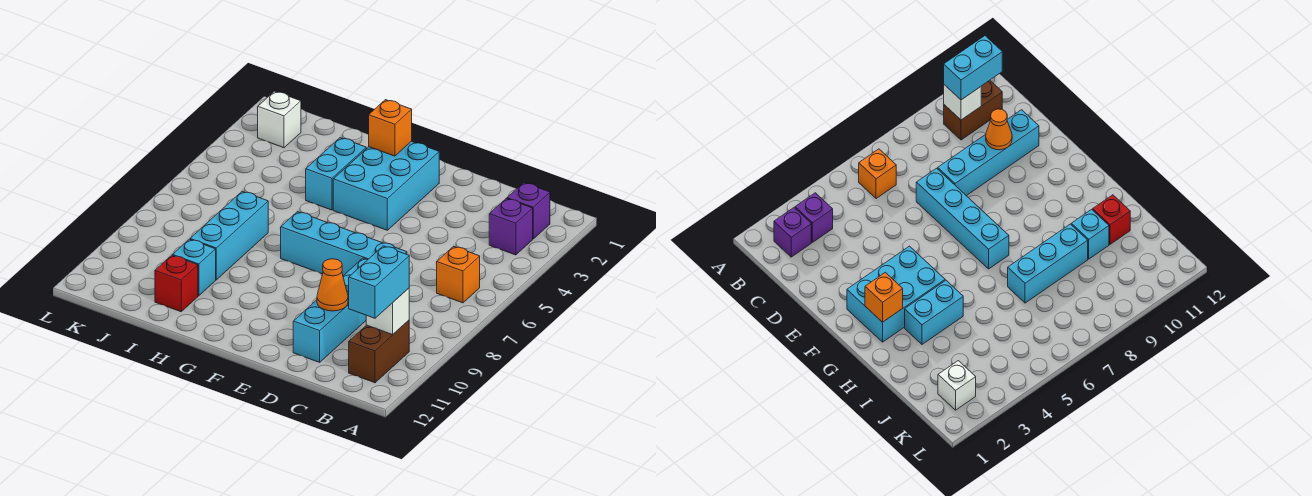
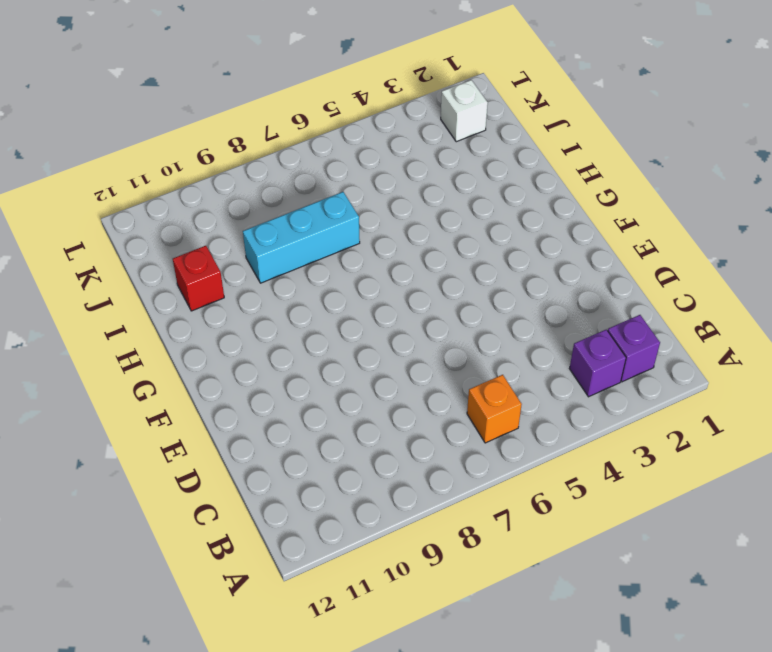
none -> brown brick B10:B11 level 1
none -> cyan brick D7:G7 level 1
none -> cyan brick D8:D11 level 1

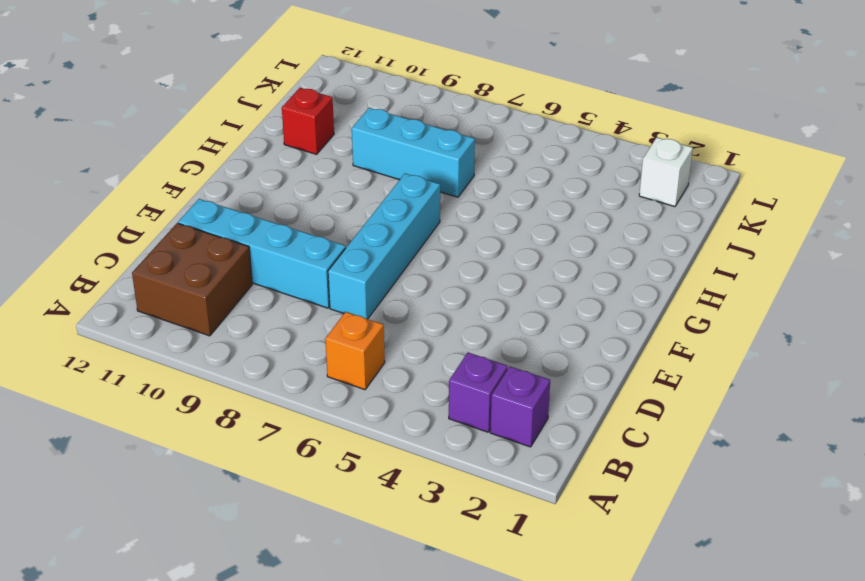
brown brick B10:C11 level 1 -> brown brick B10:B11 level 1
none -> cyan brick F2:G4 level 1
none -> cyan brick H3:H4 level 1
none -> cyan brick I10 level 1

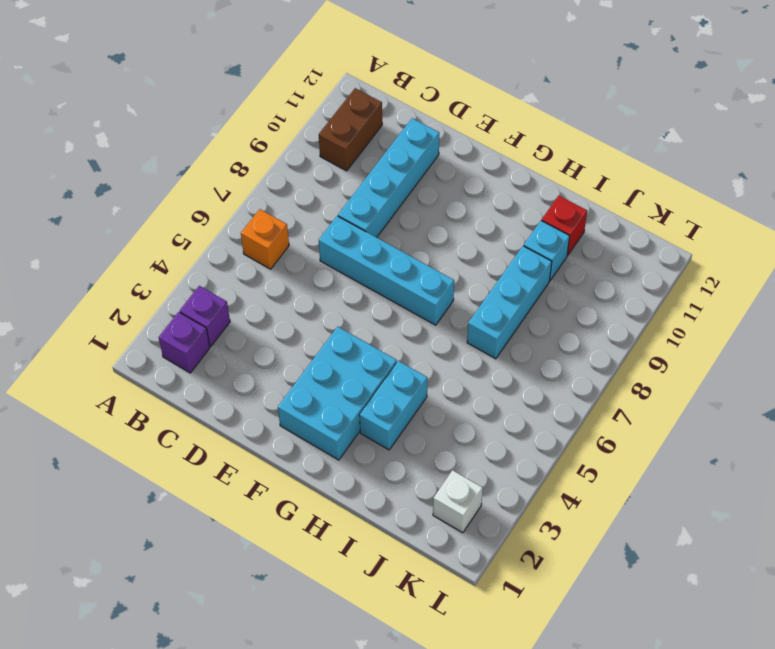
none -> white brick B10 level 2
none -> orange cone D10 level 2
none -> orange brick G2 level 2

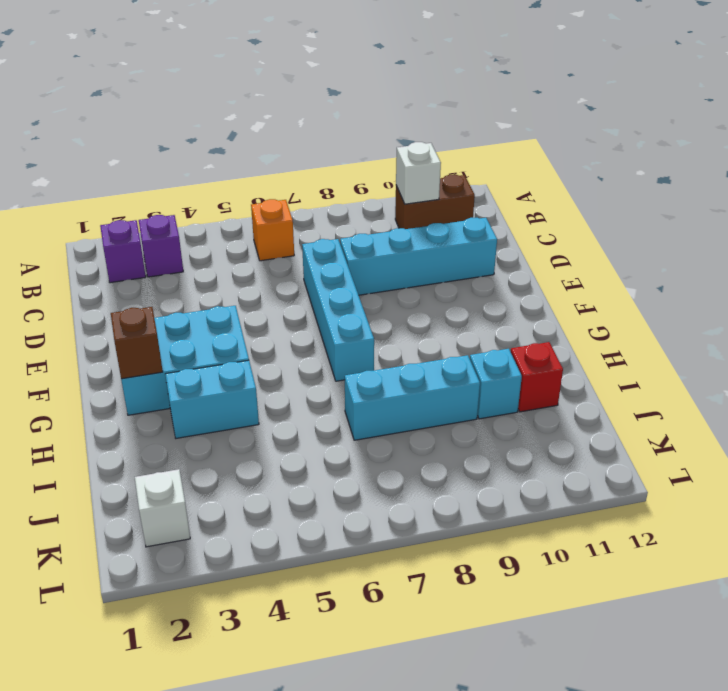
brown brick G2 level 2 -> orange brick G2 level 2
none -> orange cone D10 level 2
none -> cyan brick B10:B11 level 3

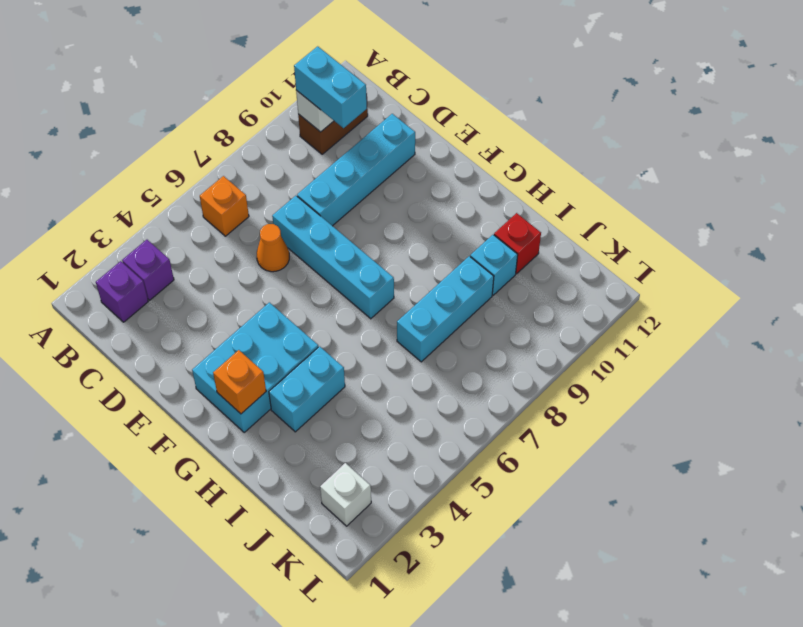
cyan brick B10:C10 level 3 -> cyan brick B10:B11 level 3
orange cone D6 level 1 -> orange cone D10 level 2

